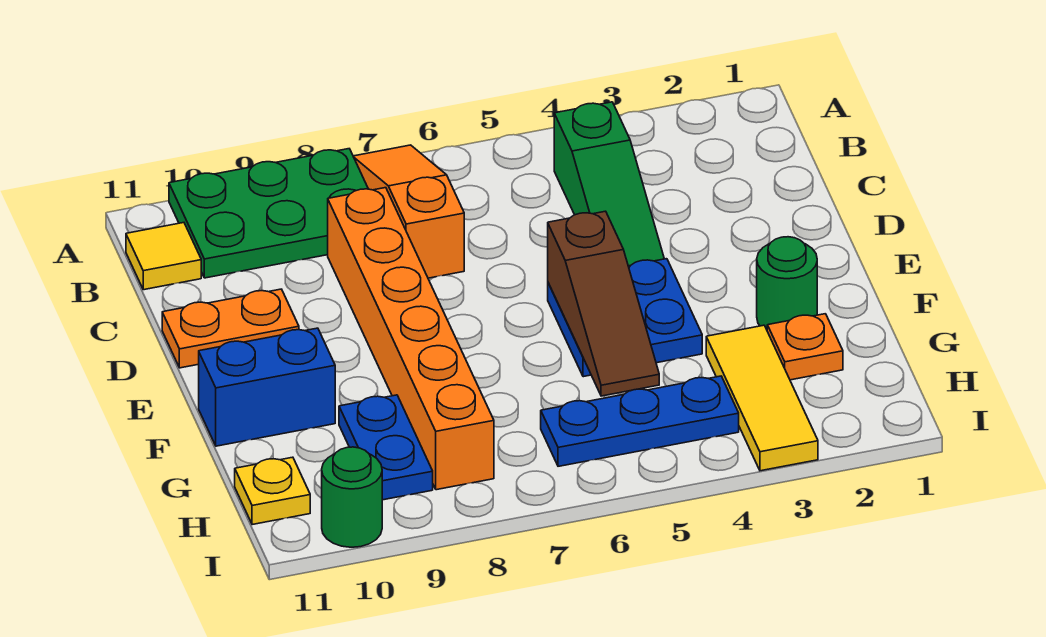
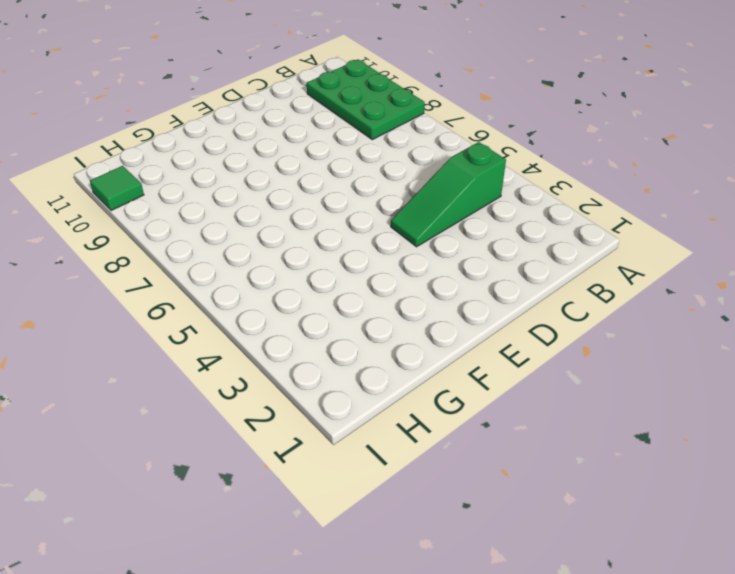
green tile I10 level 1 -> green round brick I10 level 1
none -> orange slope A7:C7 level 1 top C
none -> yellow tile B11 level 1
none -> orange brick C8:H8 level 1

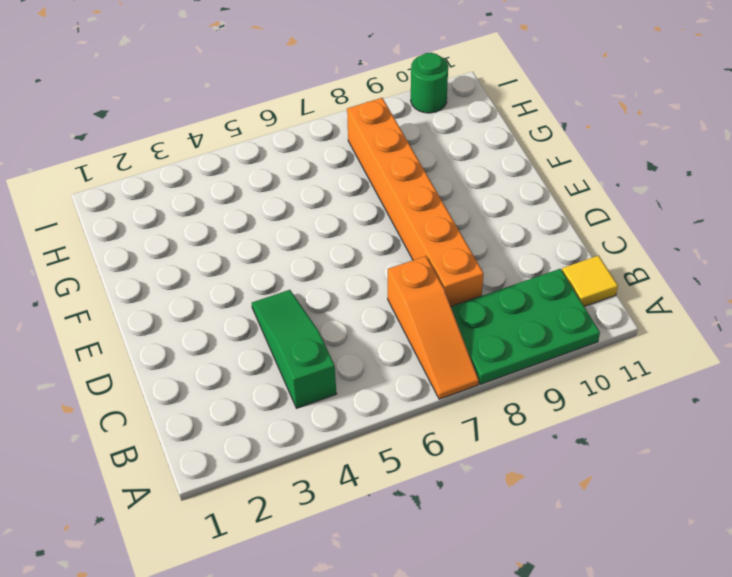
none -> orange plate D10:D11 level 1
none -> blue plate E4:F5 level 1
none -> green round brick F2 level 1

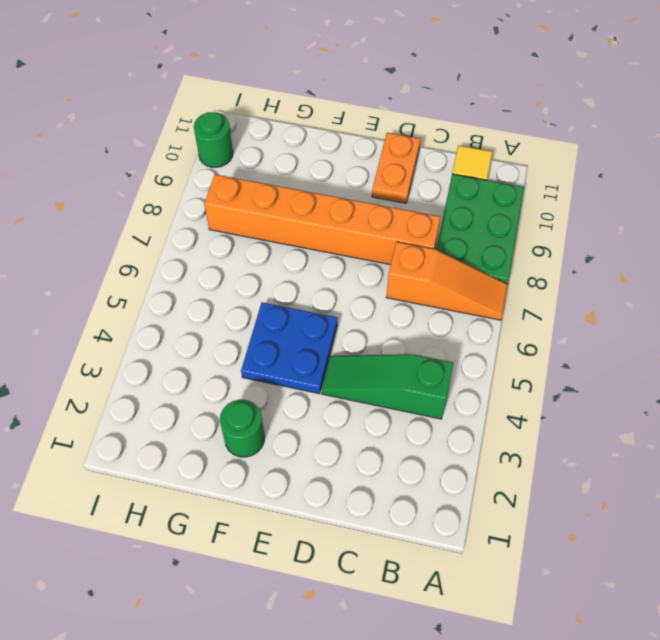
none -> blue brick F10:F11 level 1
none -> orange plate G2 level 1
none -> yellow tile G3:I3 level 1

